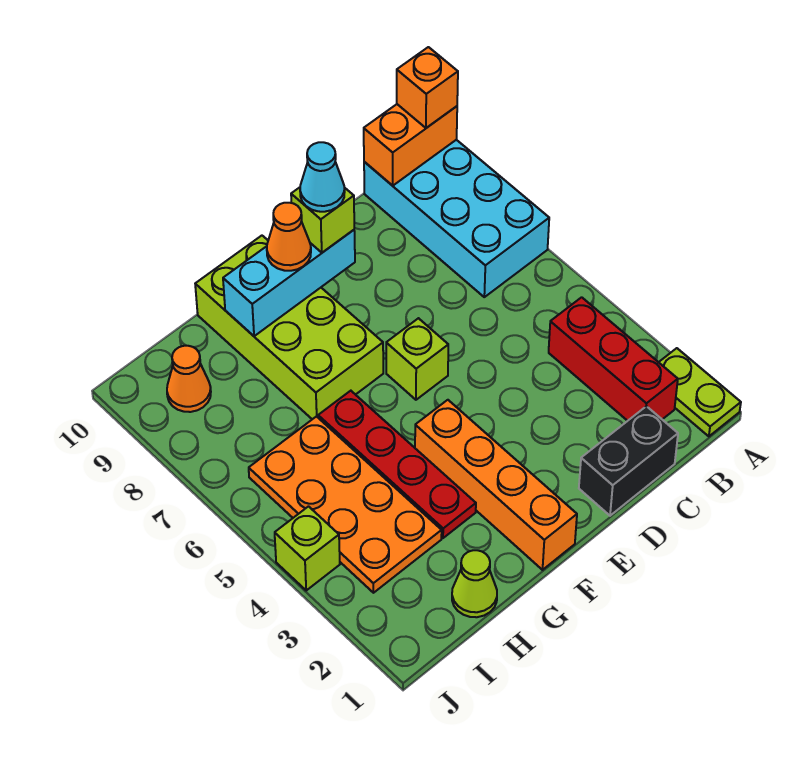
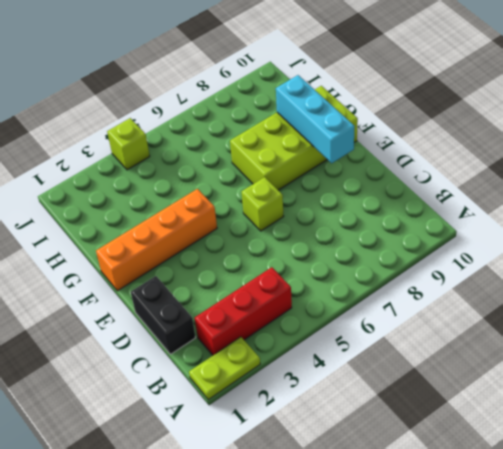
none -> cyan brick A7:B10 level 1
none -> red plate G3:G6 level 1
none -> lime cone H1 level 1

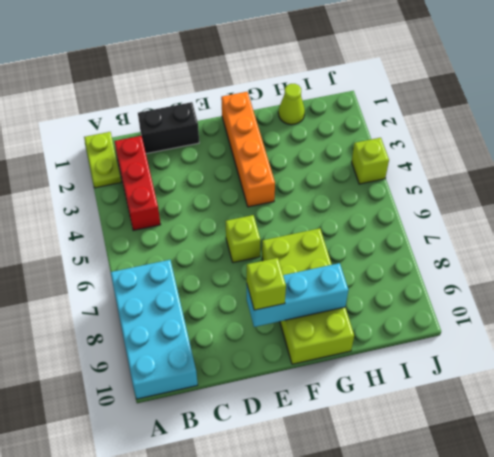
none -> red plate G3:G6 level 1
none -> orange plate H3:I6 level 1
none -> orange cone I9 level 1

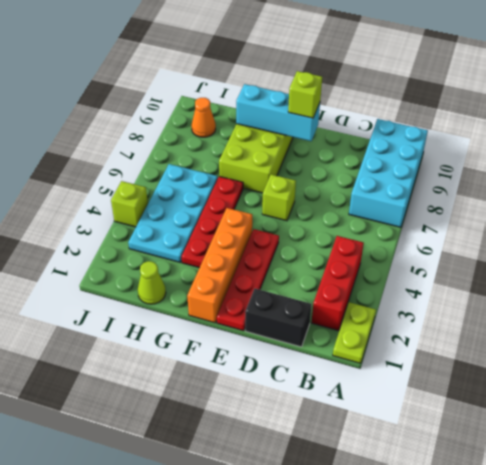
red plate E1:E4 level 1 -> none
cyan plate H3:I6 level 1 -> orange plate H3:I6 level 1
none -> orange brick A10:B10 level 2
none -> orange brick A10 level 3
none -> orange cone F9 level 3

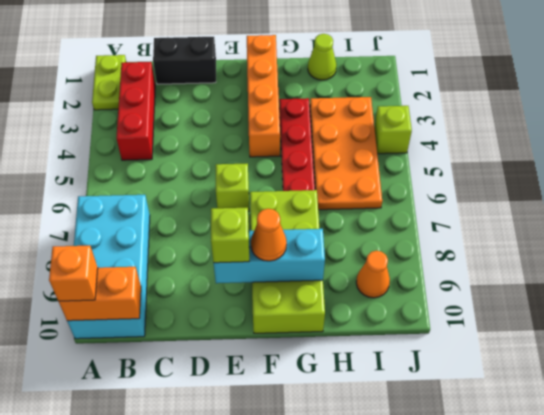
none -> cyan cone E9 level 4

